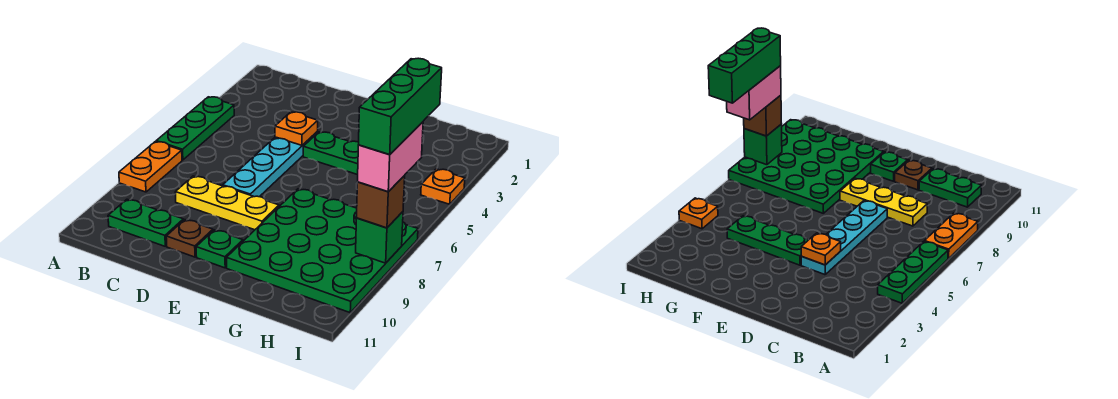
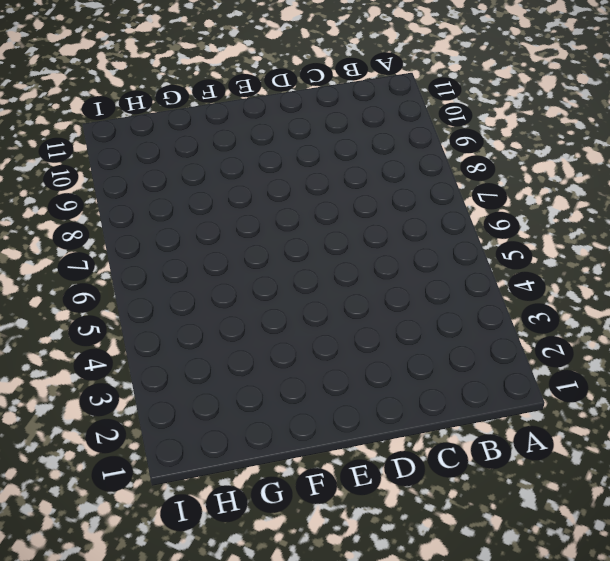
none -> green plate A4:A6 level 1
none -> orange plate A7:A8 level 1
none -> green plate B10:C10 level 1

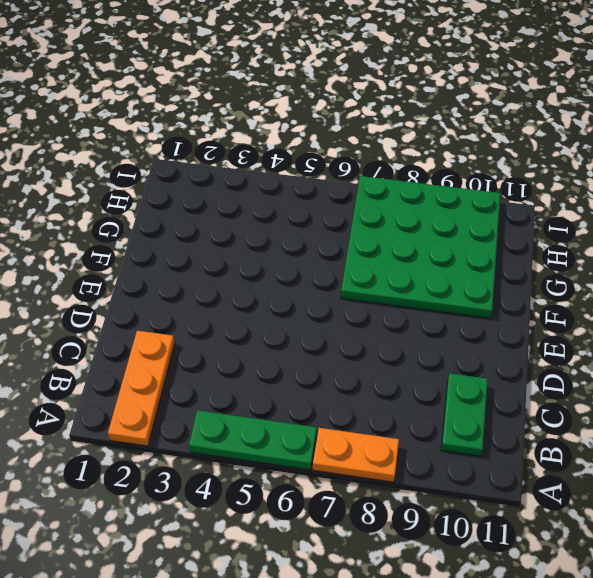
orange plate A2:C2 level 1 -> none
none -> yellow plate C8:E8 level 1
none -> cyan plate D4:D7 level 1
none -> brown plate D10 level 1

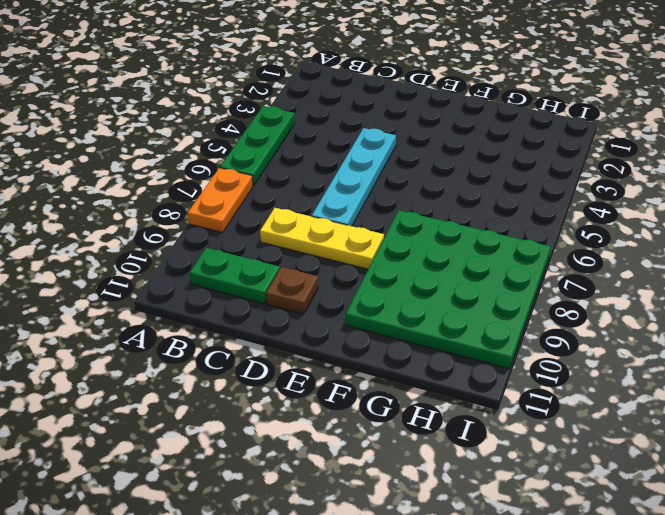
none -> green plate E4:G4 level 1
none -> green plate E10 level 1
none -> orange plate I4 level 1

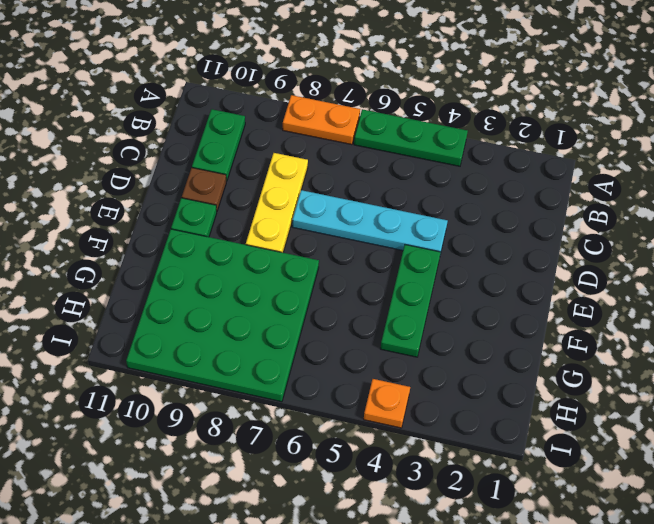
none -> orange plate D4 level 2
none -> green brick I8 level 2
none -> brown brick I8 level 3

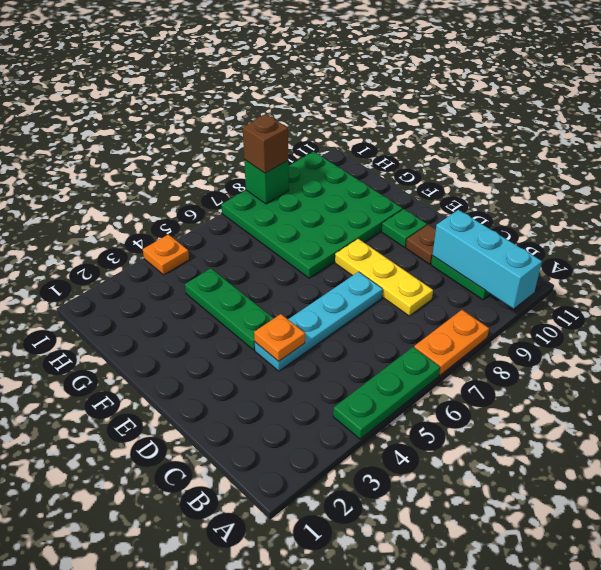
cyan brick A10:C10 level 2 -> none
none -> pink brick I7:I8 level 4
none -> green brick I6:I8 level 5

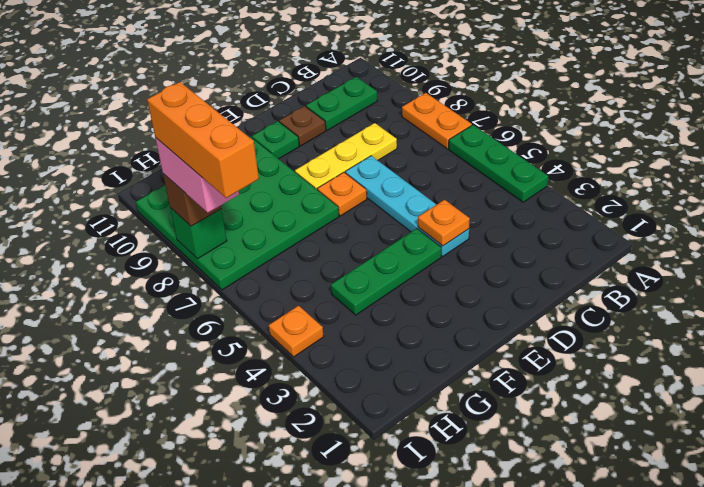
orange plate E7 level 1 -> none
orange brick I6:I8 level 5 -> green brick I6:I8 level 5

